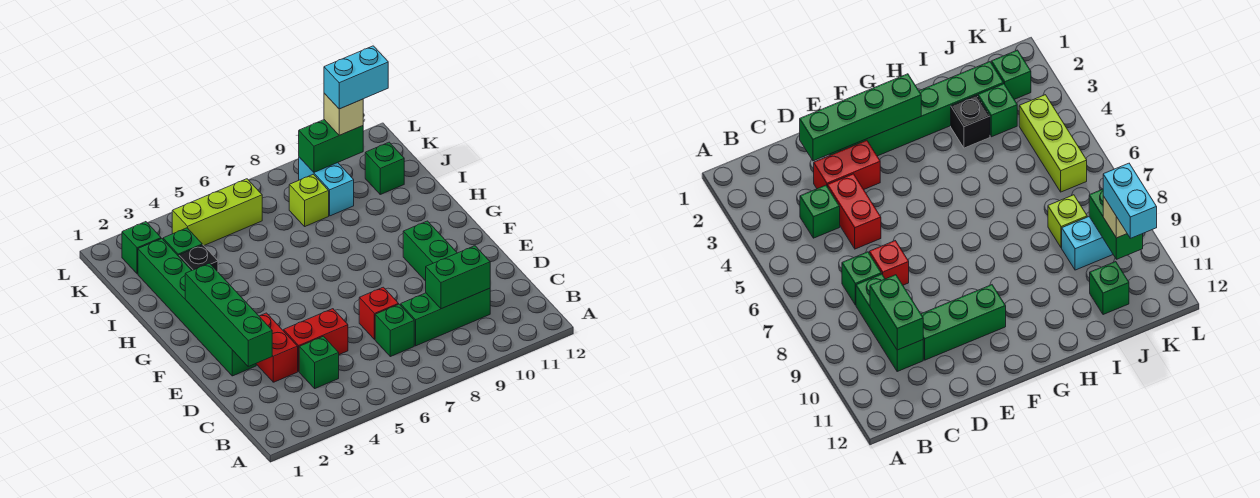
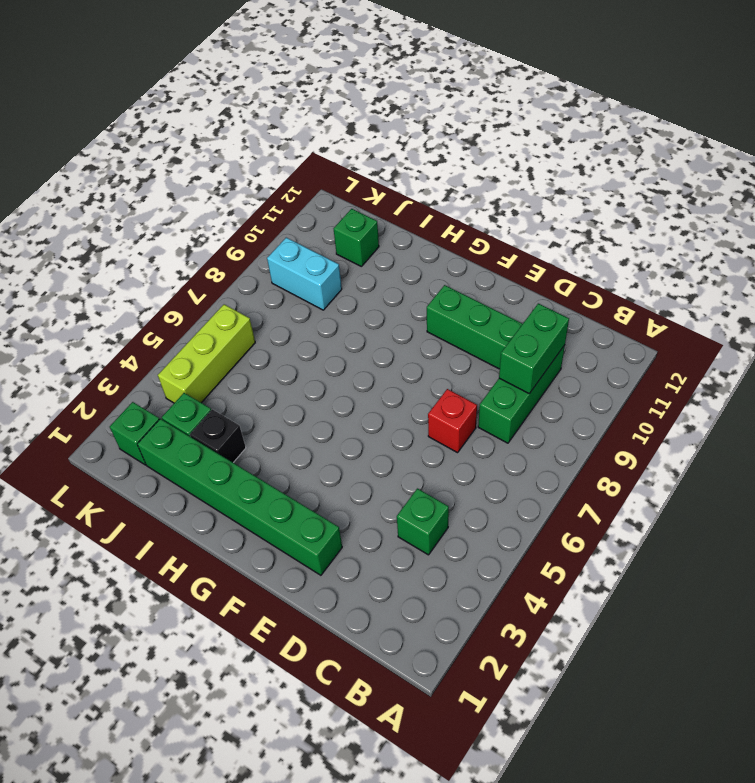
none -> green brick C7 level 1
none -> red brick D3:E3 level 1
none -> red brick D4:D5 level 1

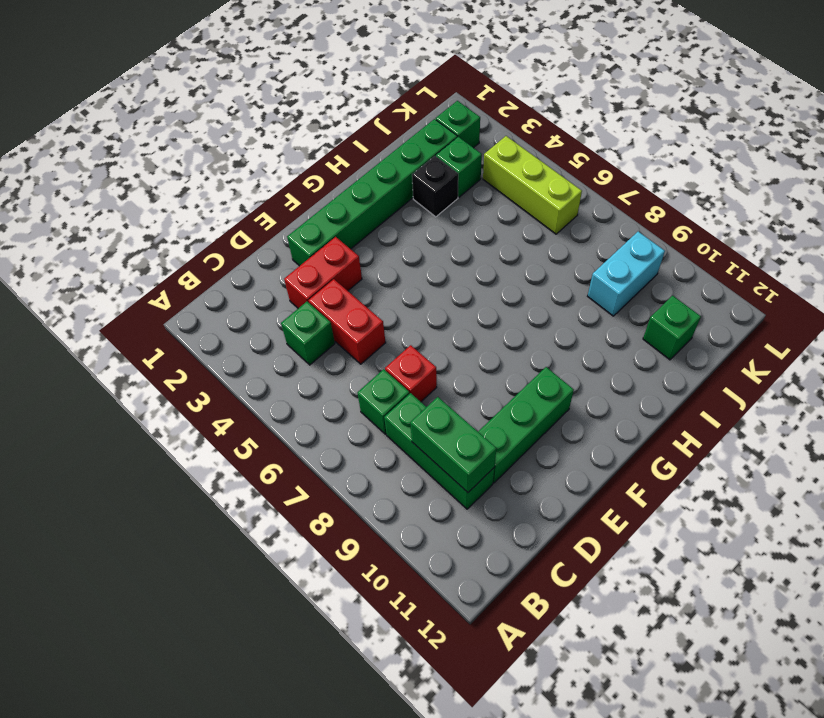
none -> lime brick J8 level 1
none -> green brick D2:G2 level 2
none -> green brick K9:K10 level 2

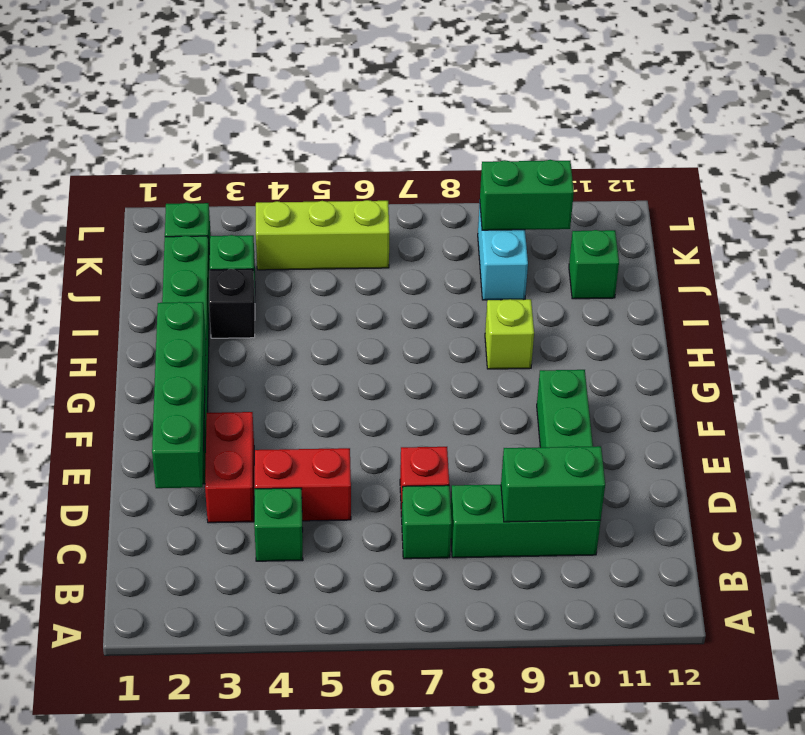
lime brick H9 level 1 -> lime brick J8 level 1
none -> tan brick K10 level 3
none -> cyan brick K10:K11 level 4

